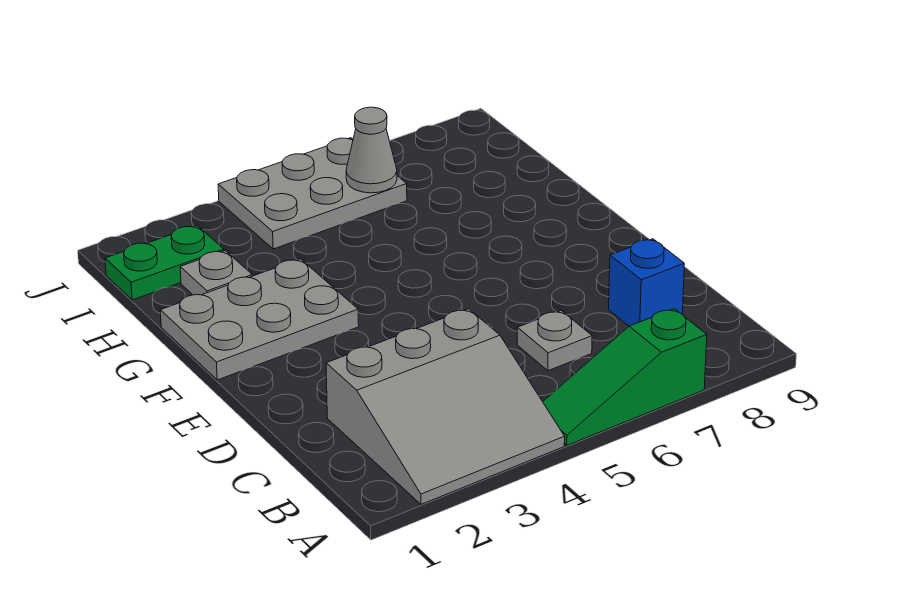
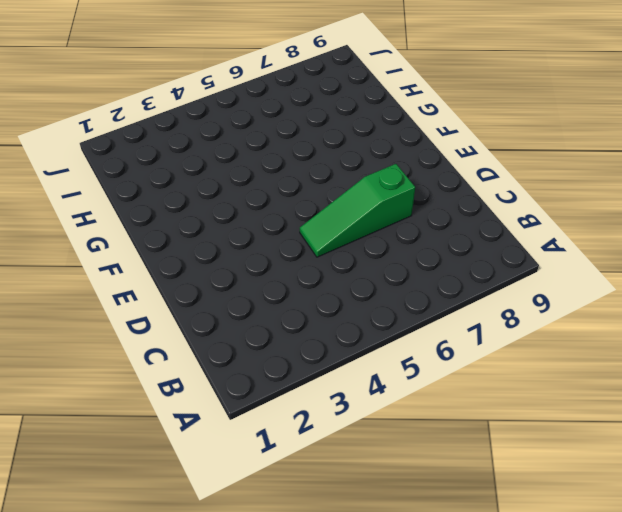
green slope D5:D7 level 1 top 7 -> green slope A5:A7 level 1 top 7
none -> grey slope A2:C4 level 1 top C
none -> grey plate C6 level 1

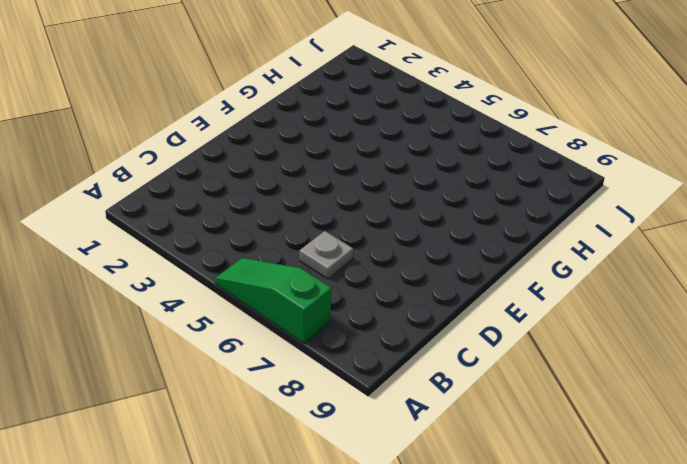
none -> grey slope A2:C4 level 1 top C
none -> blue brick C8 level 1

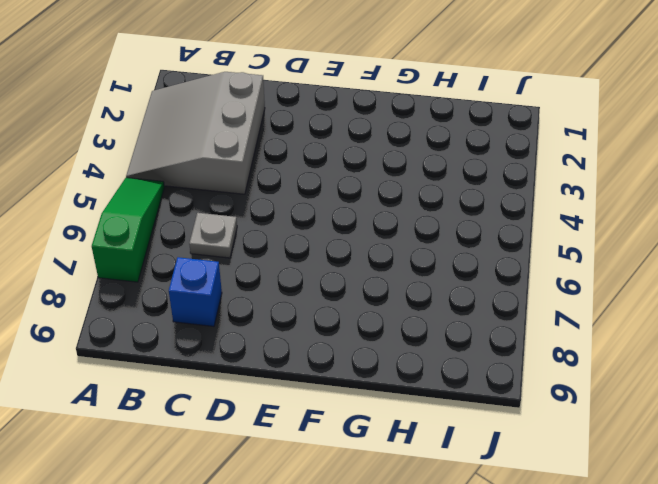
none -> grey plate F1:G3 level 1
none -> grey plate H2 level 1

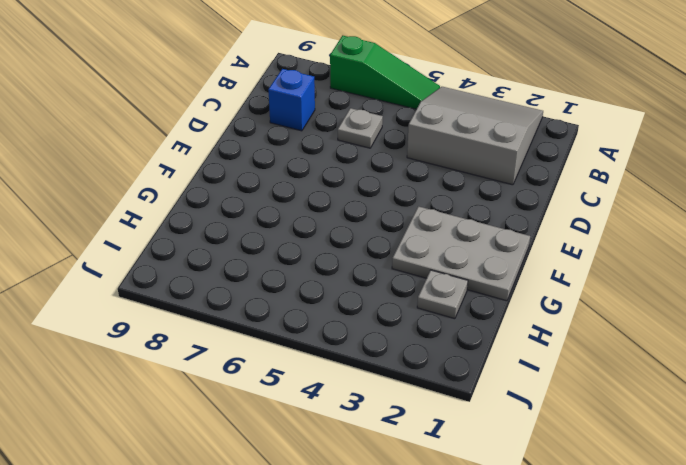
none -> green plate I1:I2 level 1
none -> grey plate I4:J6 level 1

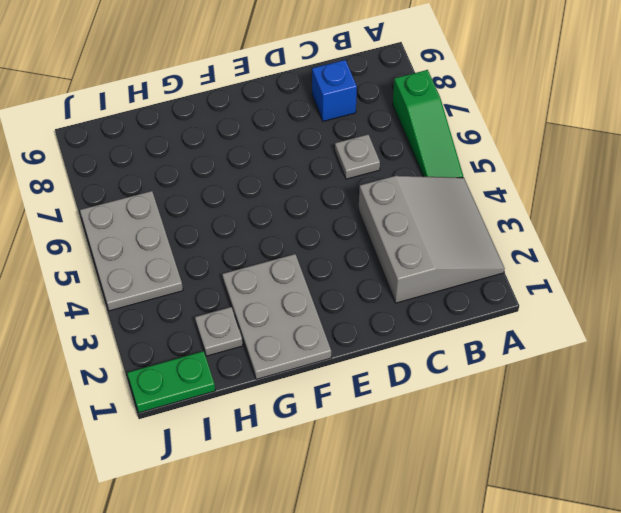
green plate I1:J1 level 1 -> green plate I1:I2 level 1
none -> grey cone I6 level 2

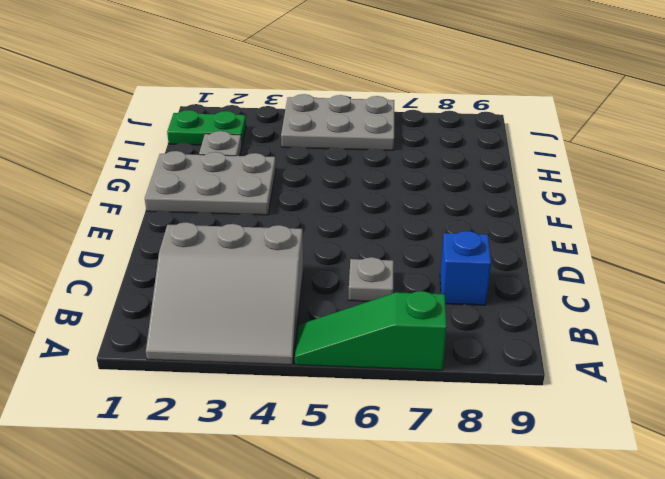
none -> grey cone I6 level 2

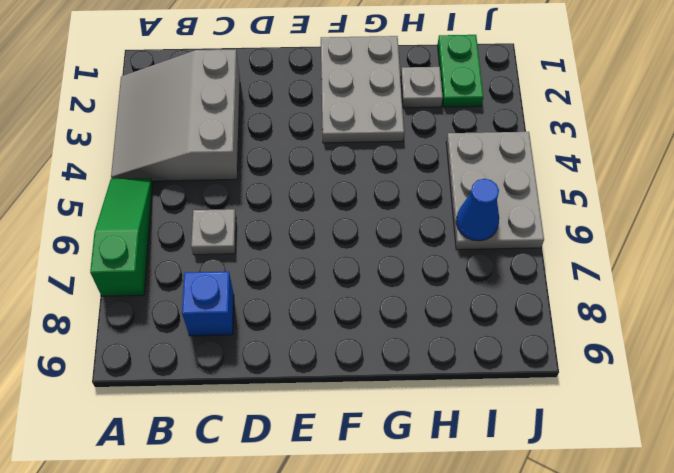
blue cone I6 level 2 -> grey cone I6 level 2

